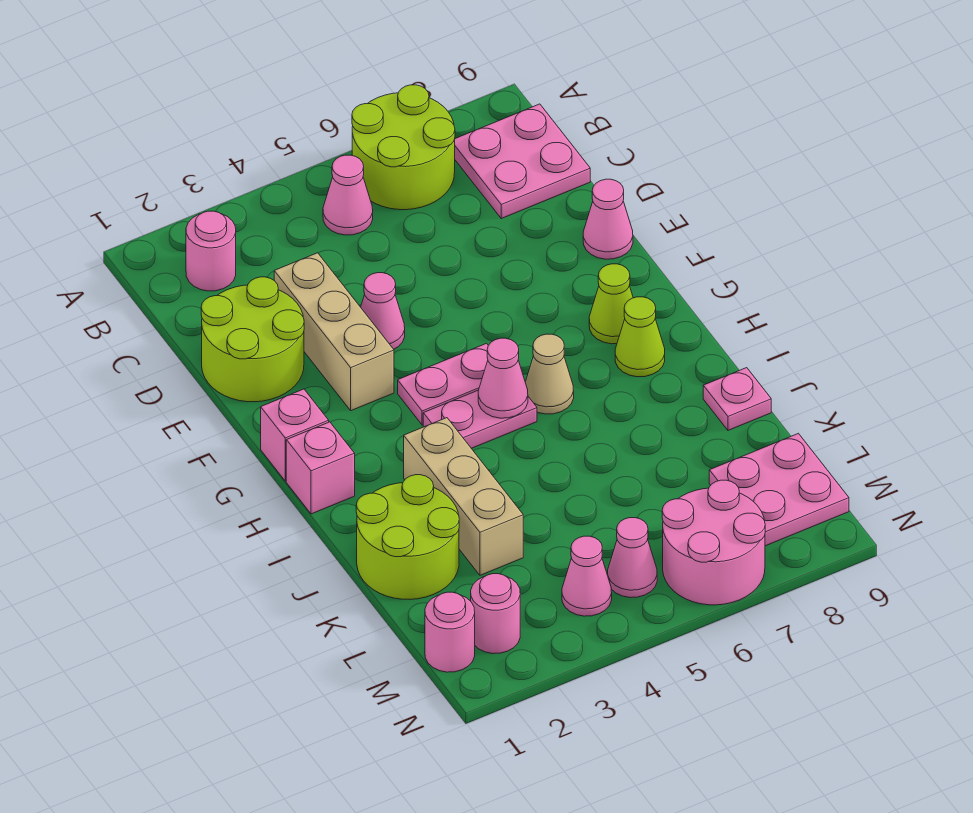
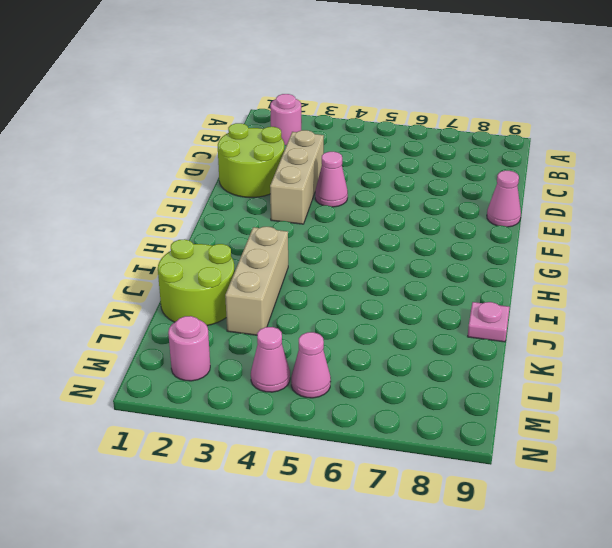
none -> lime round brick A6:B7 level 1
none -> pink cone B5 level 1
none -> pink plate B8:C9 level 1

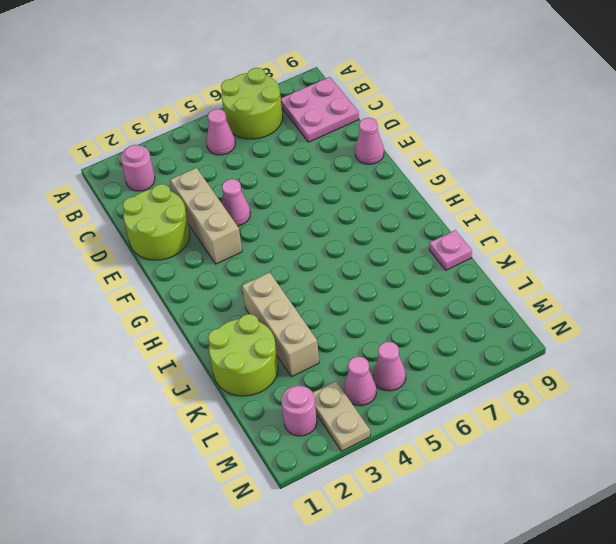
tan plate M3:N3 level 1 -> none
none -> pink brick G1 level 1
none -> pink plate G4:G5 level 1
none -> lime cone G8 level 1

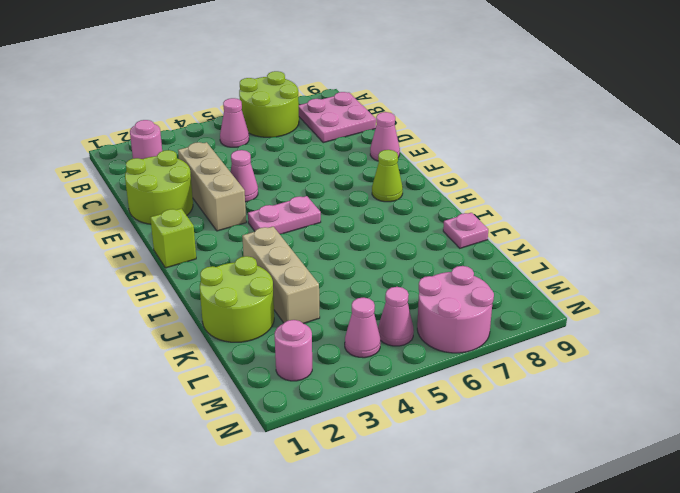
lime brick G1 level 1 -> pink brick G1 level 1
none -> pink brick H1 level 1
none -> pink plate H4:H5 level 1
none -> tan cone H6 level 1

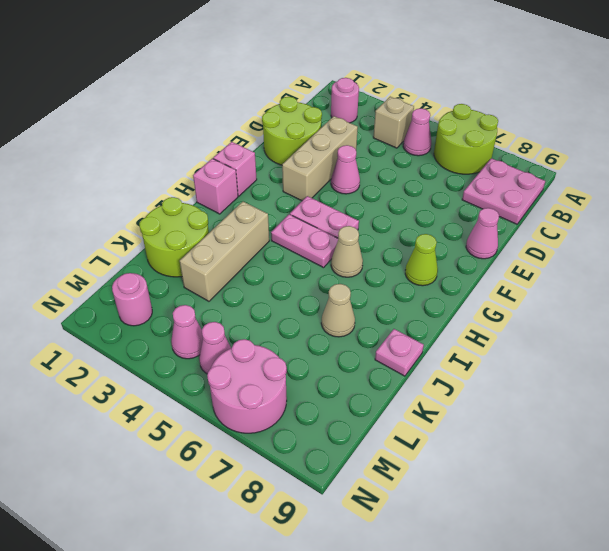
tan brick B4 level 1 -> none
tan cone J7 level 1 -> none
none -> lime cone H8 level 1
none -> pink plate L8:M9 level 1
none -> pink round brick M1 level 1

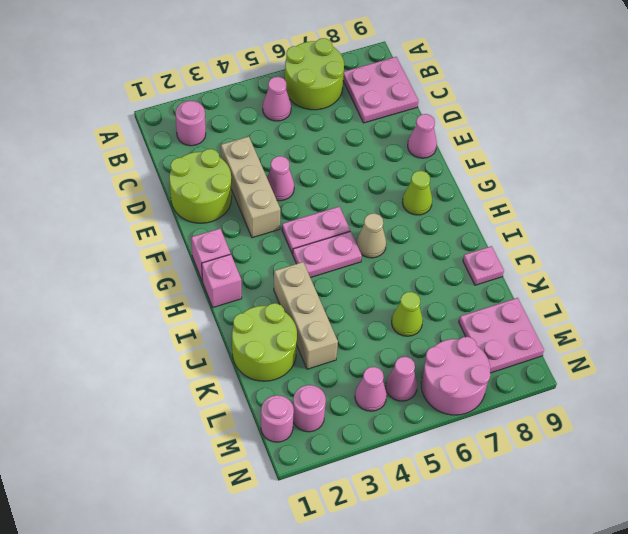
lime cone K6 level 1 -> lime cone H8 level 1
none -> pink cone H5 level 2

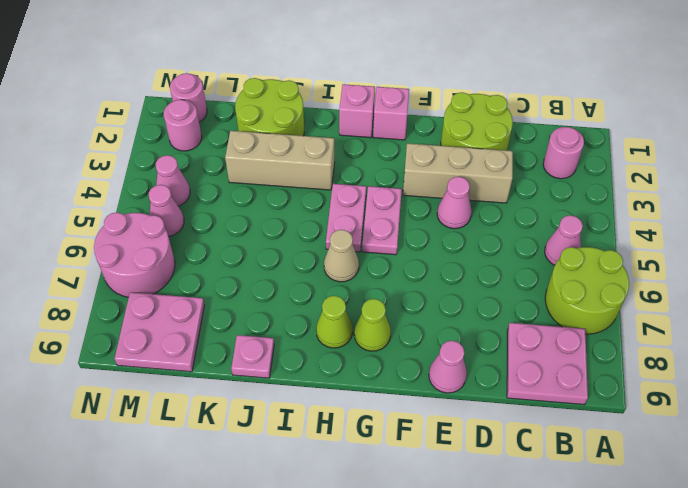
none -> pink cone H5 level 2

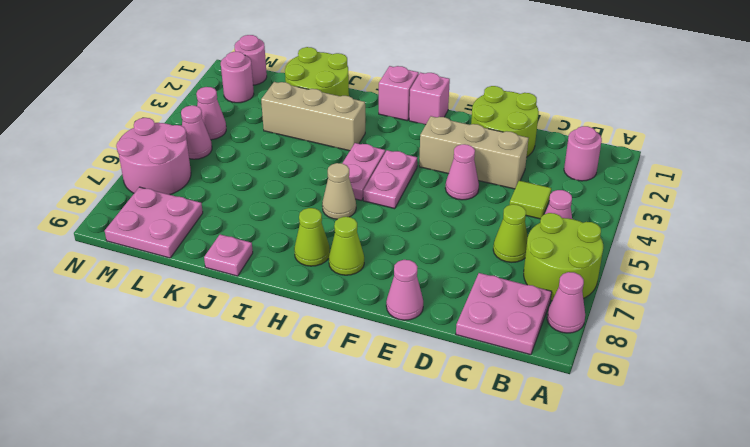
pink cone A8 level 1 -> pink cone H5 level 2
lime tile C4 level 1 -> none
lime cone C6 level 1 -> none

